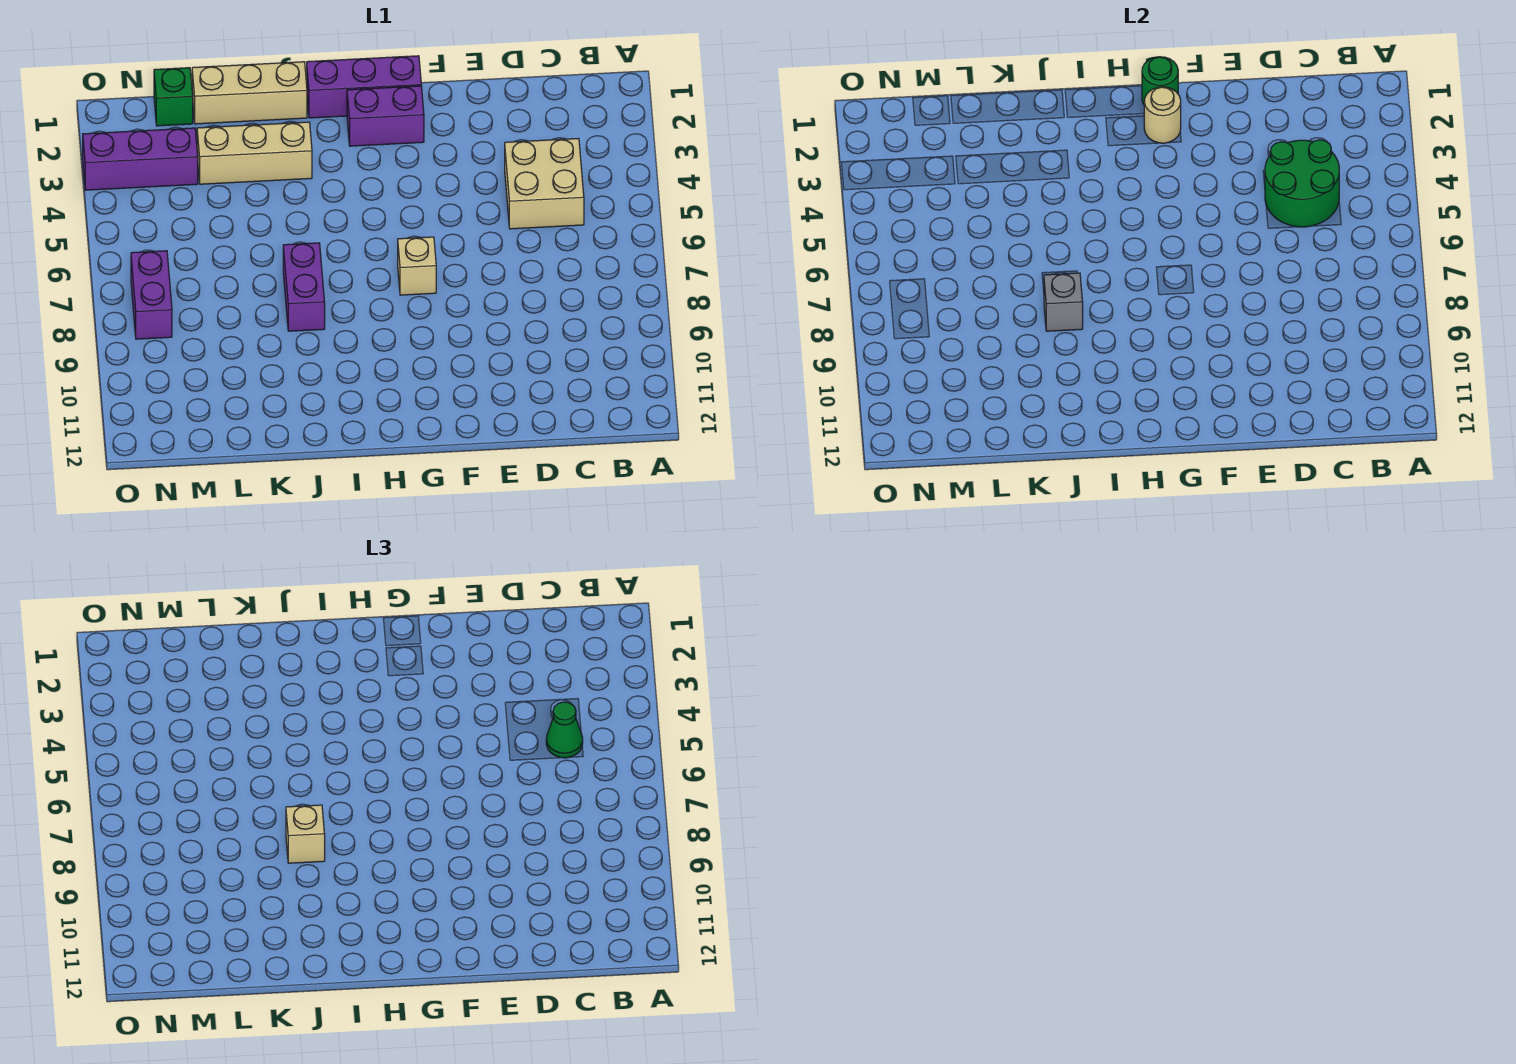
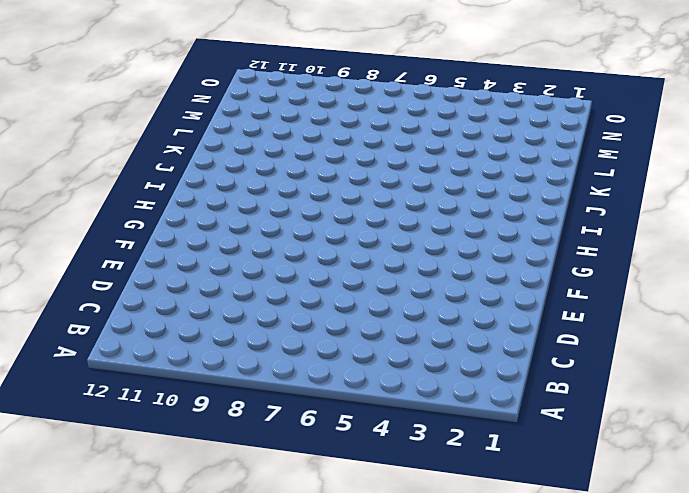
none -> tan brick C4:D5 level 1
none -> purple brick G1:I1 level 1
none -> purple brick G2:H2 level 1

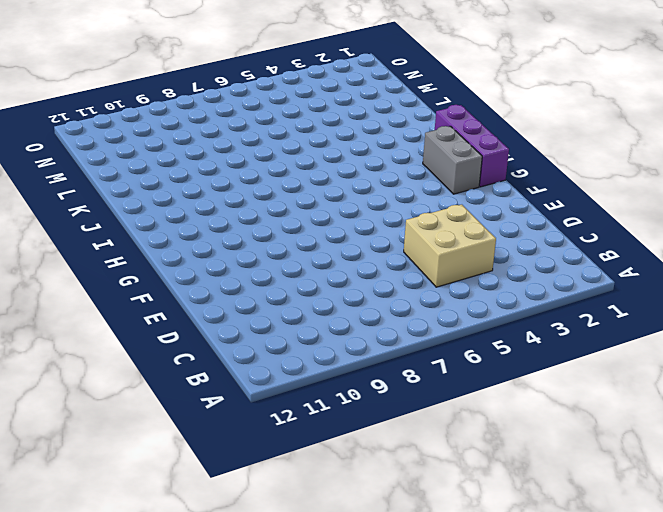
grey brick G2:H2 level 1 -> purple brick G2:H2 level 1
none -> tan brick G7 level 1
none -> tan brick J1:L1 level 1
none -> tan brick J3:L3 level 1

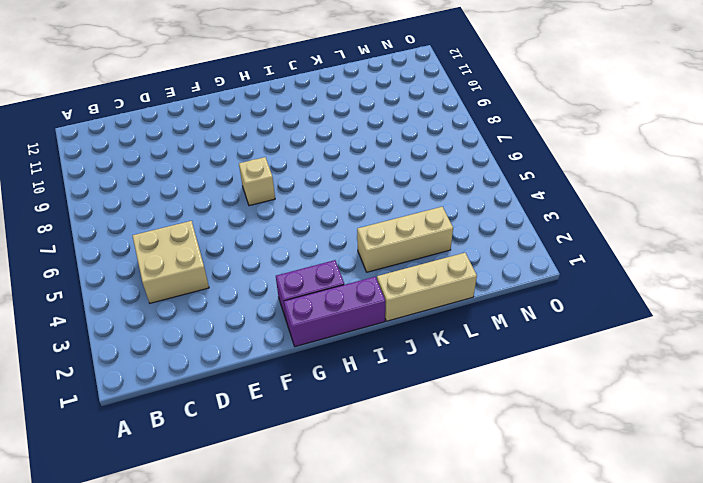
none -> purple brick J7:J8 level 1
none -> green brick M1 level 1
none -> purple brick M3:O3 level 1

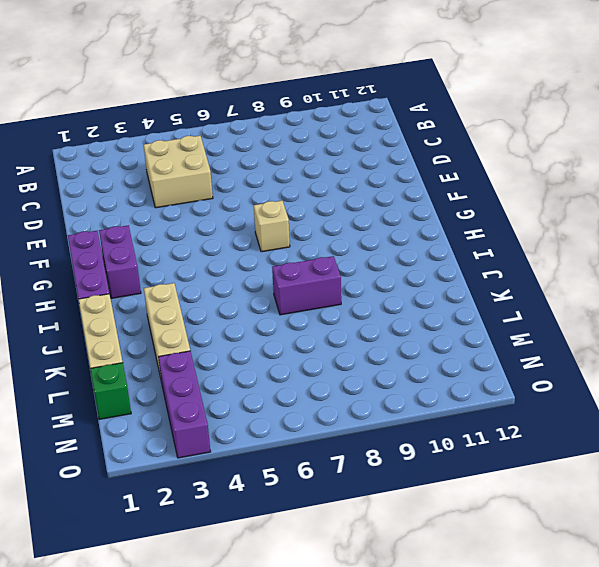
none -> purple brick N7:N8 level 1
none -> green round brick C4:D5 level 2
none -> green round brick G1 level 2

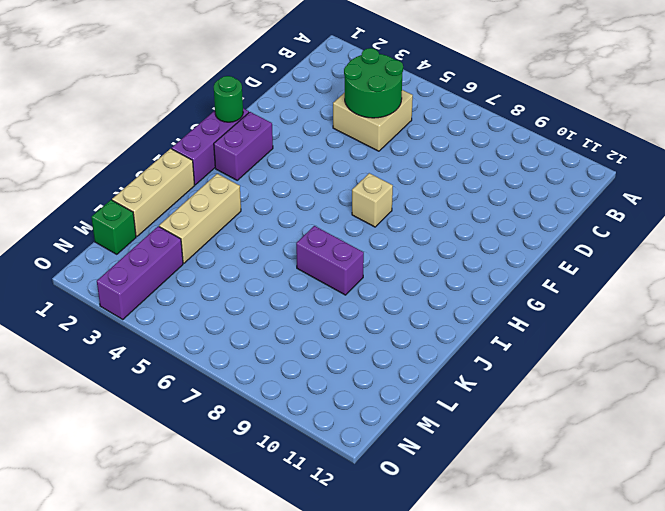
none -> purple brick N7:N8 level 1
none -> tan round brick G2 level 2
none -> grey brick J8 level 2

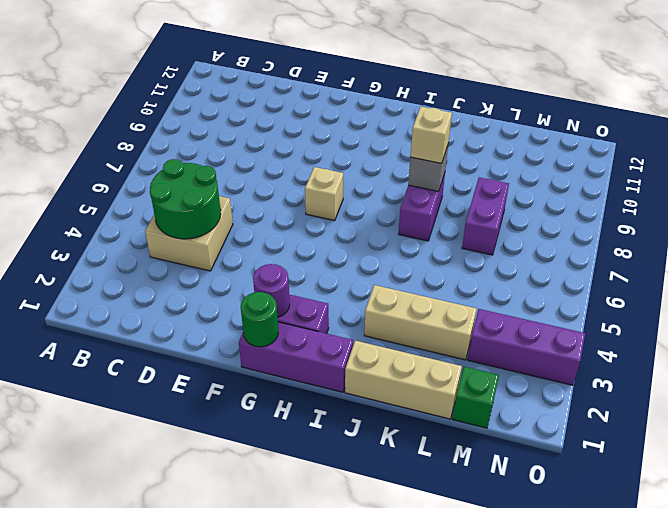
purple round brick G2 level 2 -> tan round brick G2 level 2
purple brick L7:L8 level 1 -> purple brick N7:N8 level 1
none -> green cone C5 level 3

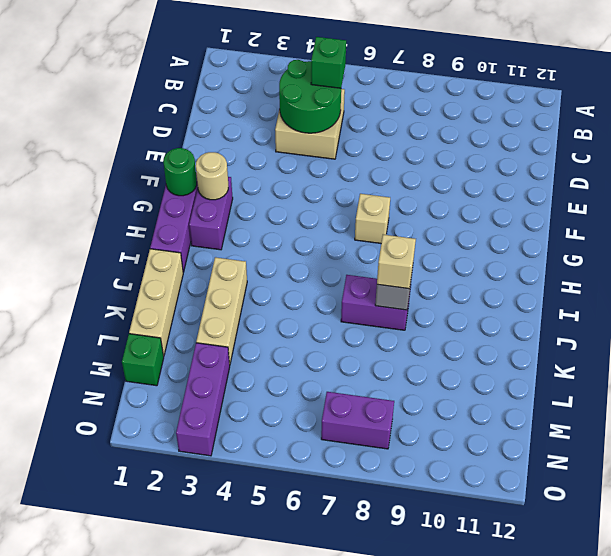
green brick C5 level 3 -> green cone C5 level 3

